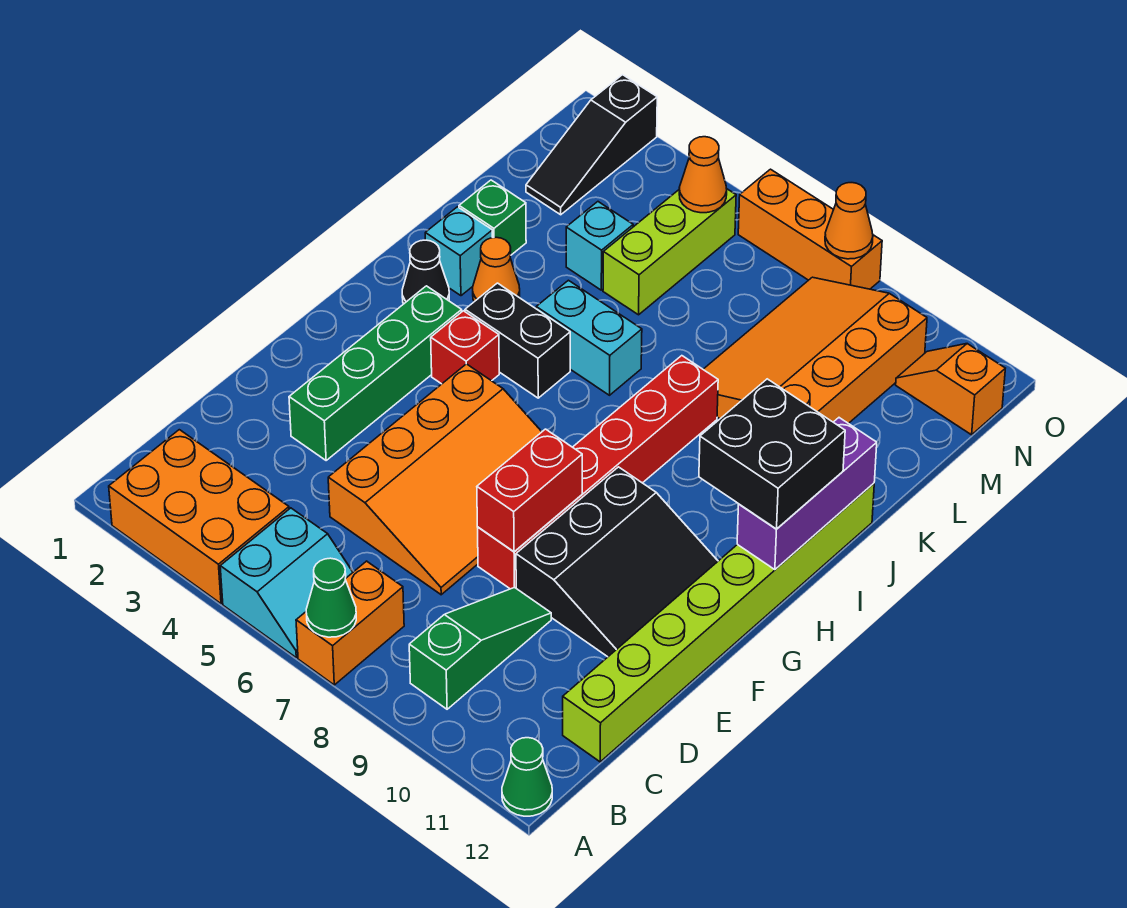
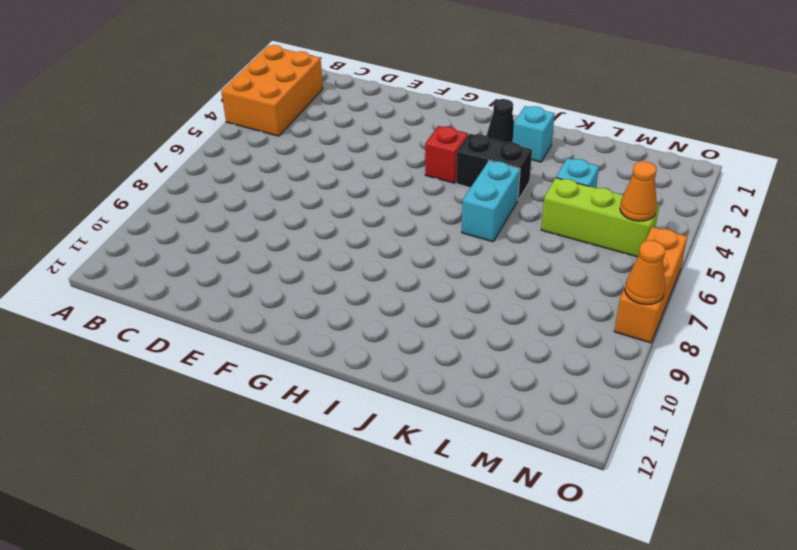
black brick I4:J4 level 1 -> black brick I4:I5 level 1
none -> cyan slope A5:B6 level 1 top 5
none -> orange brick A7:B7 level 1
none -> green cone A12 level 1

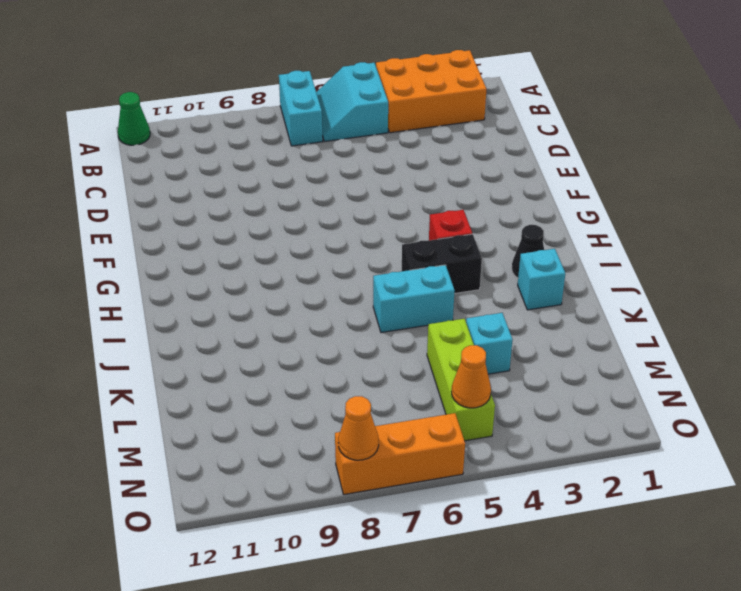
cyan brick A7:B7 level 1 -> orange brick A7:B7 level 1
none -> green slope B9:D9 level 1 top B
none -> lime brick C12:J12 level 1
none -> orange slope D5:G7 level 1 top 5

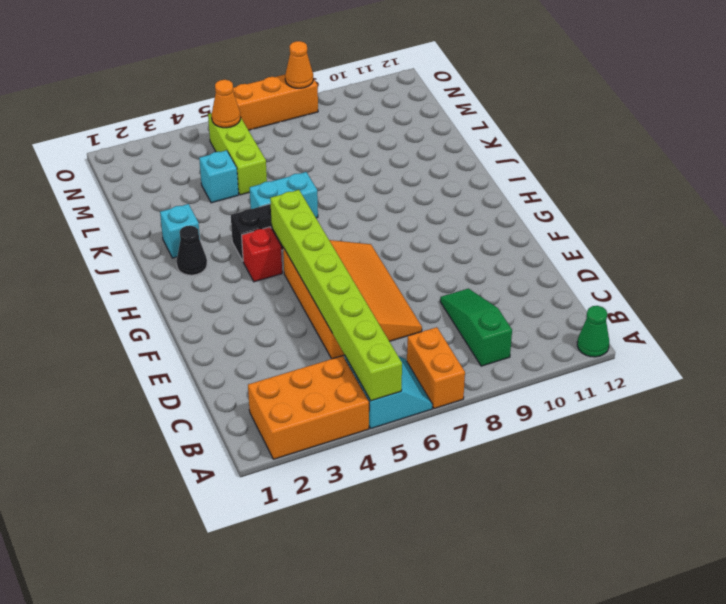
lime brick A5:H5 level 2 -> lime brick C12:J12 level 1
none -> green brick E3:H3 level 1
none -> red brick E8:J8 level 1
none -> black slope E9:G11 level 1 top 9

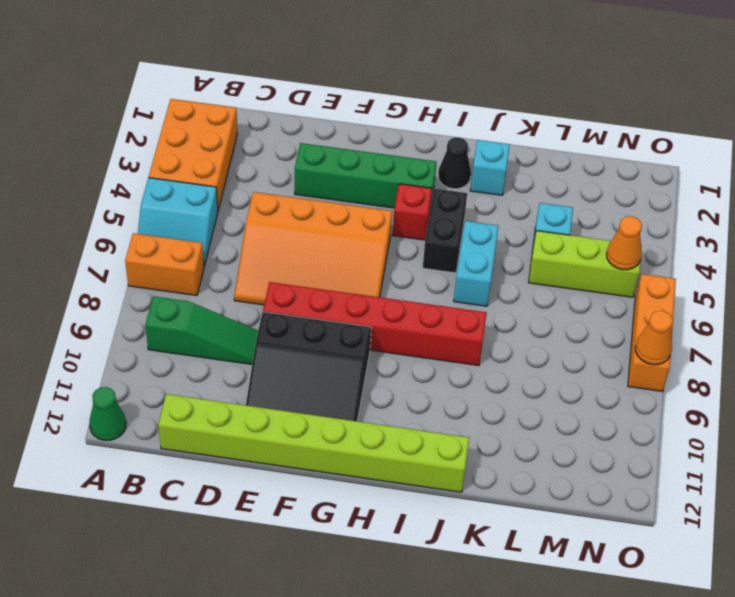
none -> orange cone J3 level 1
none -> green brick K2 level 1
none -> orange slope K8:N10 level 1 top 10

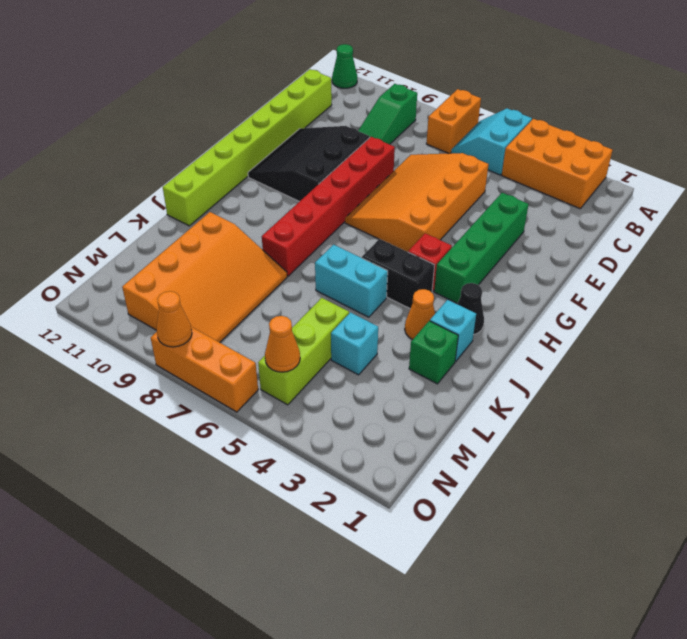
none -> black slope M2:O2 level 1 top O
none -> orange slope N11:N12 level 1 top 12
none -> green cone A7 level 2

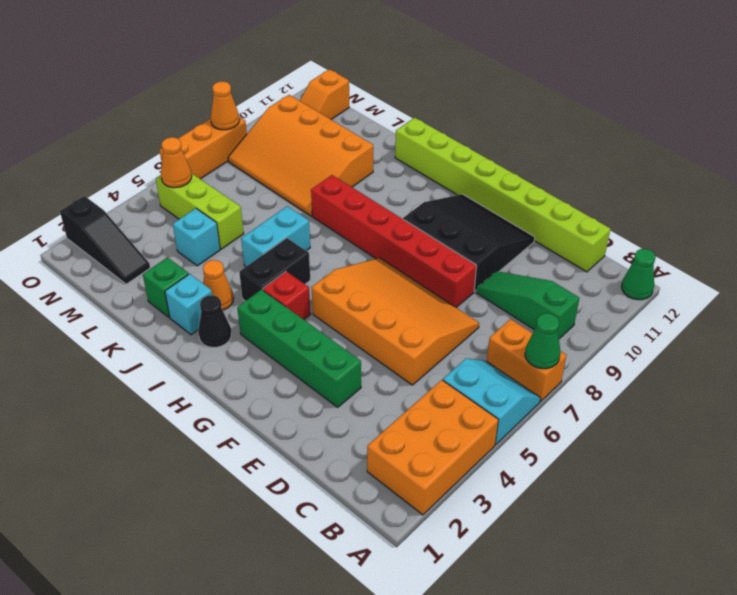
none -> red brick E8:F8 level 2
none -> purple brick H12:J12 level 2
none -> black brick H11:I12 level 3

